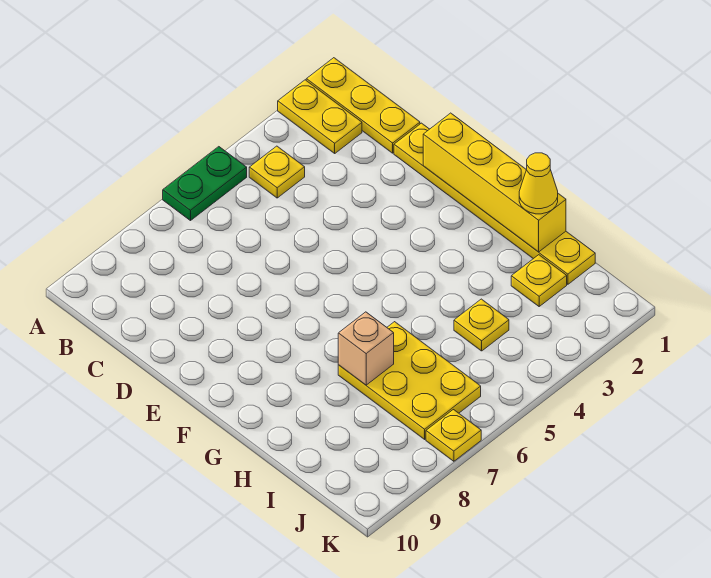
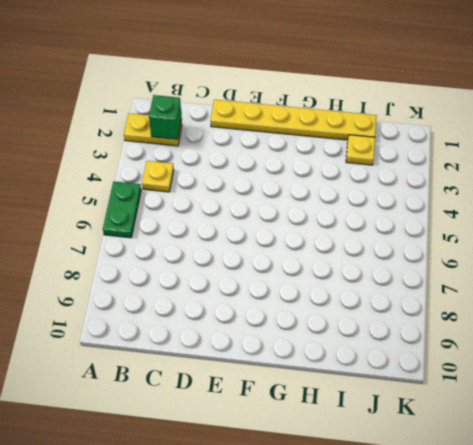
green brick B2 level 2 -> none
none -> yellow plate A1:C1 level 1
none -> yellow plate H6:J7 level 1
none -> yellow plate I4 level 1

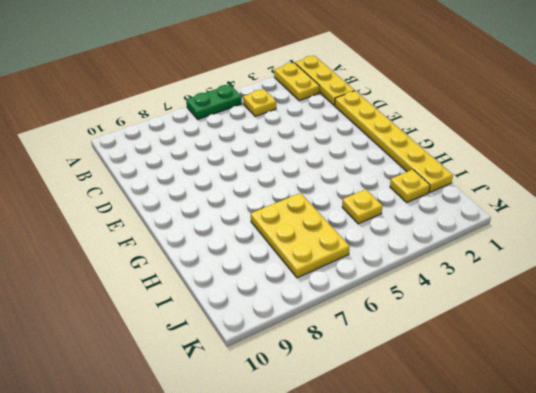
none -> yellow plate K7 level 1
none -> yellow brick E1:H1 level 2
none -> tan brick H7 level 2

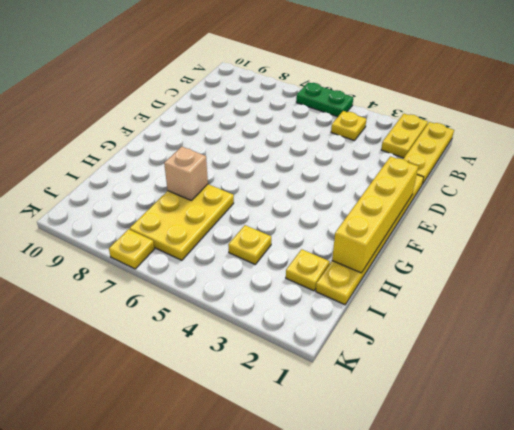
none -> yellow cone H1 level 3

